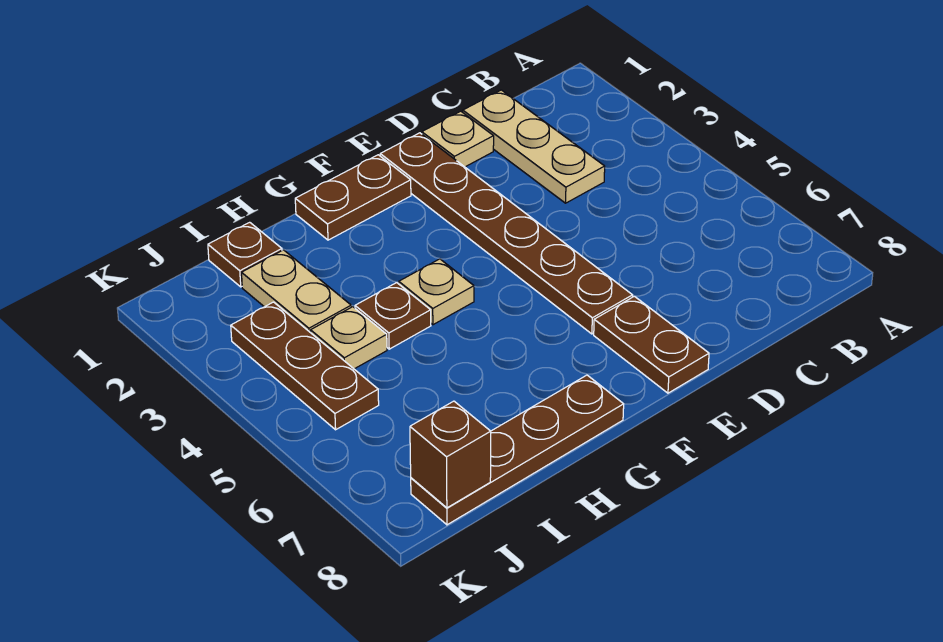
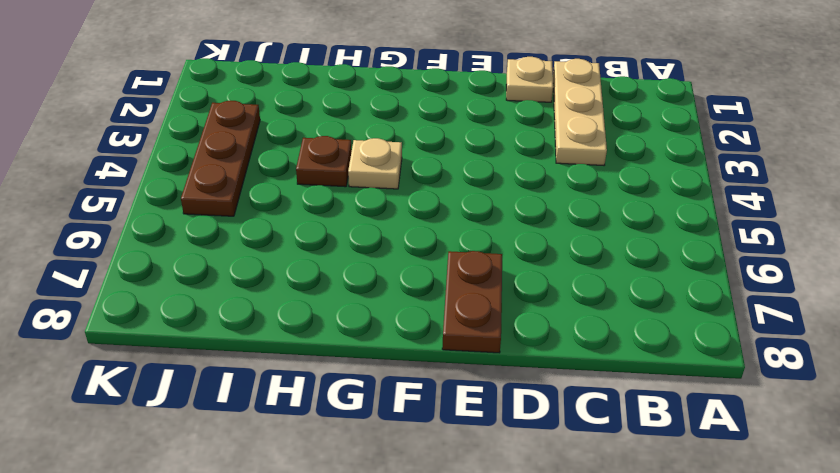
none -> brown plate E1:E6 level 1
none -> brown plate F1:G1 level 1
none -> brown plate G8:J8 level 1

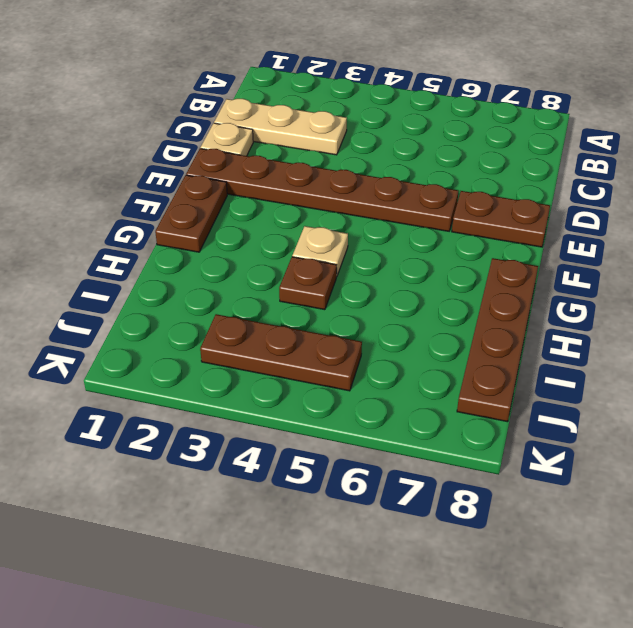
none -> brown plate I1 level 1
none -> tan plate I2:I3 level 1
none -> tan plate I4 level 1

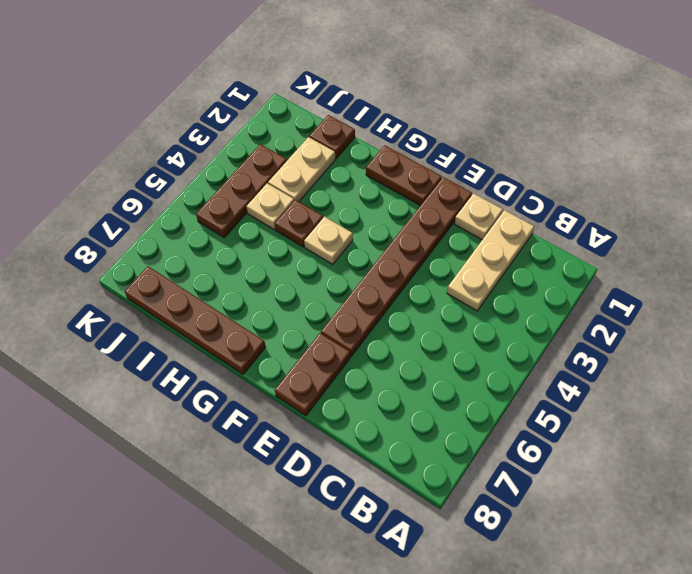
none -> brown brick J8 level 2

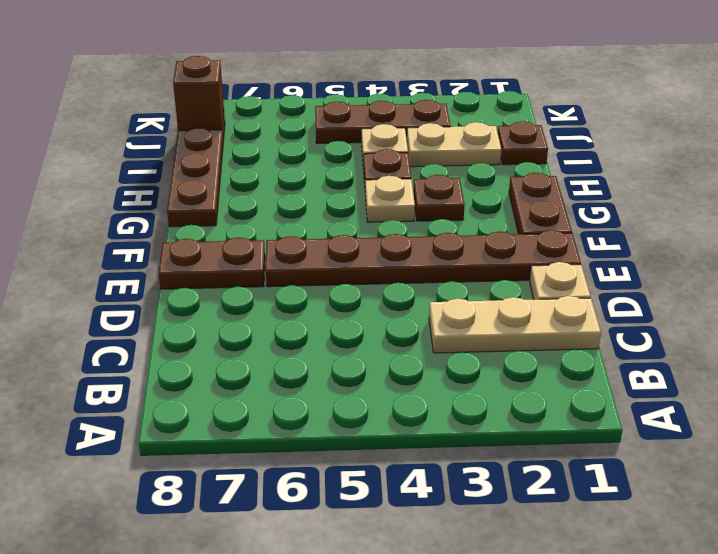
brown plate G3 level 1 -> none

